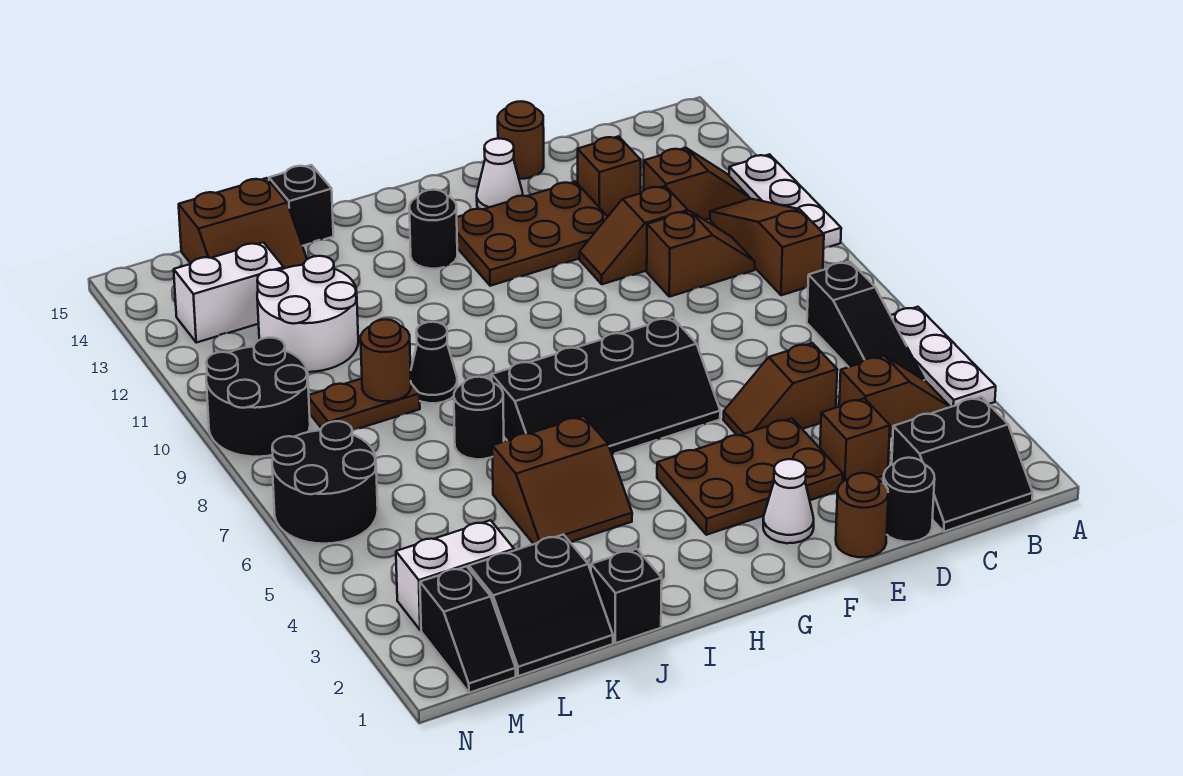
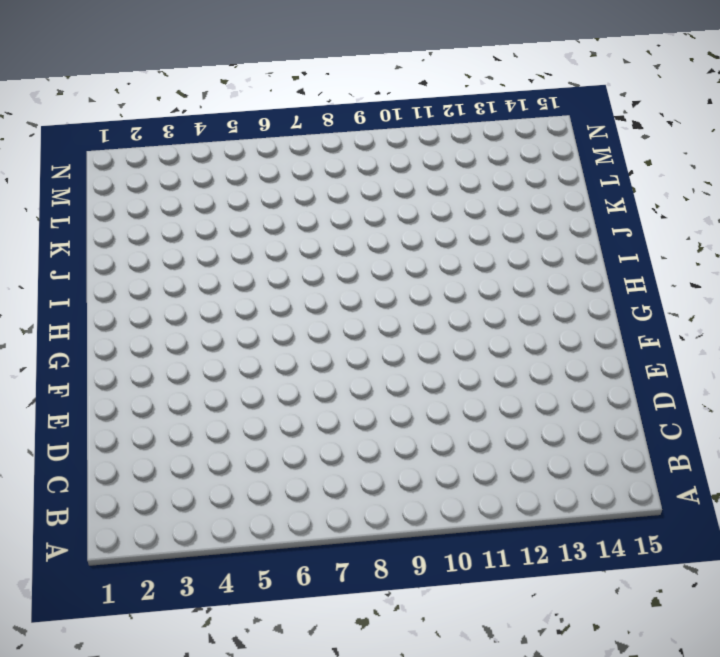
none -> white plate A4:A6 level 1
none -> white plate A10:A12 level 1
none -> black slope B1:C2 level 1 top 2
none -> brown slope B4:C4 level 1 top C

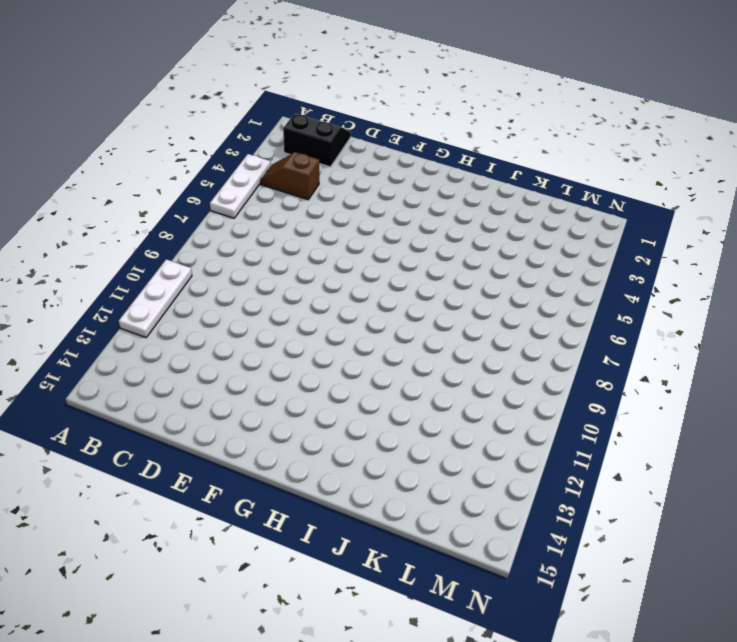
none -> black slope B5:B7 level 1 top 7
none -> brown slope B9:B11 level 1 top 9
none -> brown slope B12:C12 level 1 top C
none -> brown slope C10:D10 level 1 top D

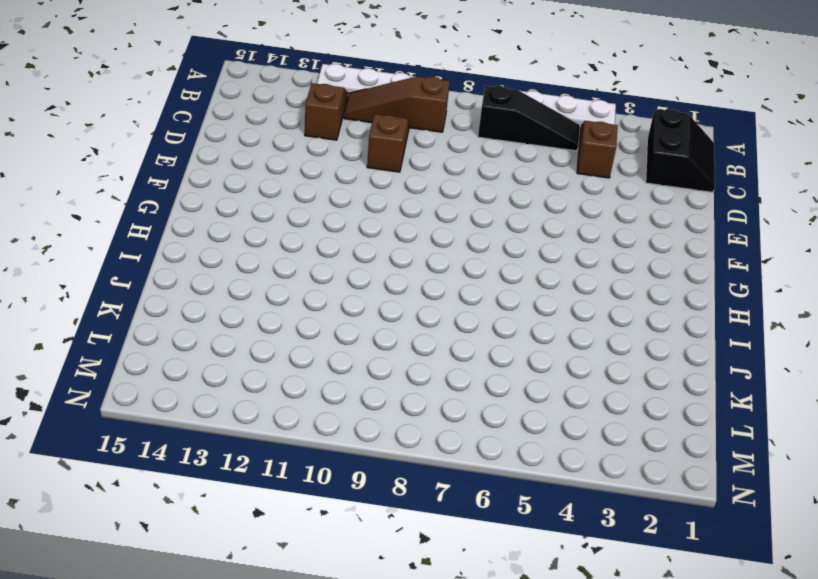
none -> black round brick D1 level 1
none -> brown brick D3 level 1
none -> brown slope D5:E5 level 1 top D
none -> brown slope D11:E11 level 1 top D

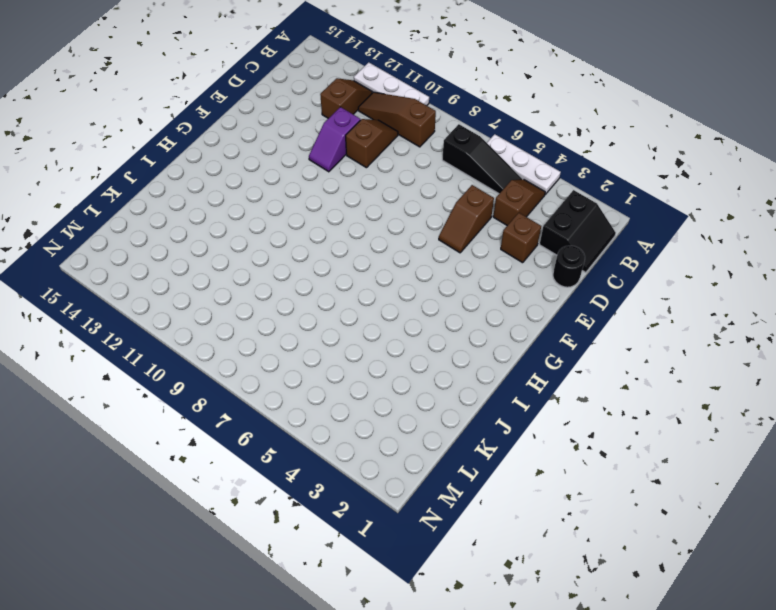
purple slope D11:E11 level 1 top D -> brown slope D11:E11 level 1 top D
none -> brown brick D13 level 1
none -> brown round brick E1 level 1
none -> brown plate E3:G4 level 1
none -> brown plate E12:G13 level 1

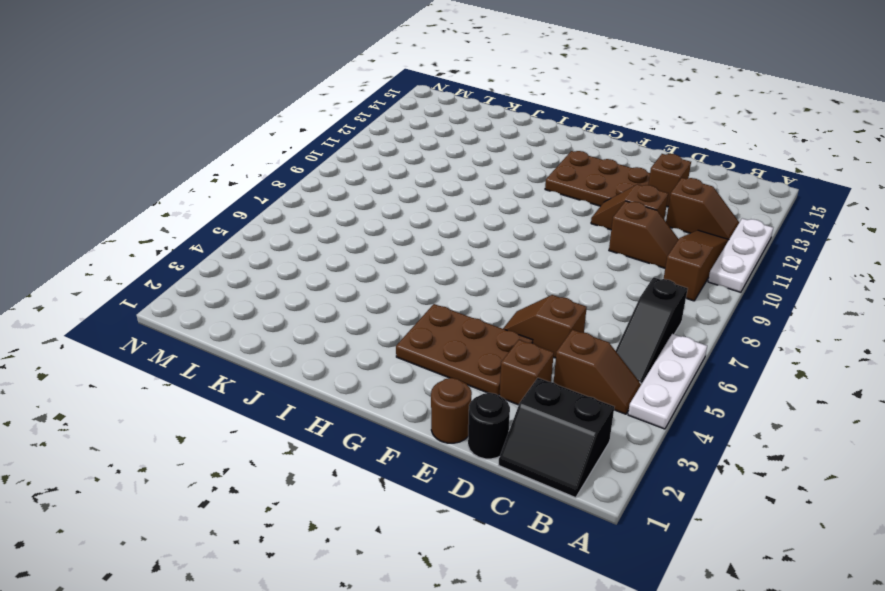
none -> brown round brick E15 level 1
none -> white cone F2 level 1
none -> black slope F6:I7 level 1 top 7
none -> white cone F14 level 1

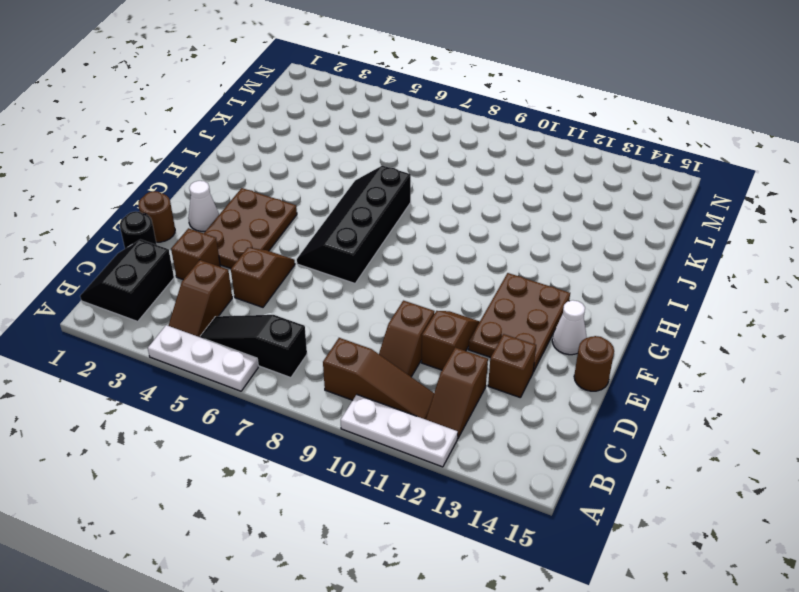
none -> black round brick H13 level 1
none -> brown slope I4:J5 level 1 top 5
none -> black brick J1 level 1
none -> black round brick J7 level 1

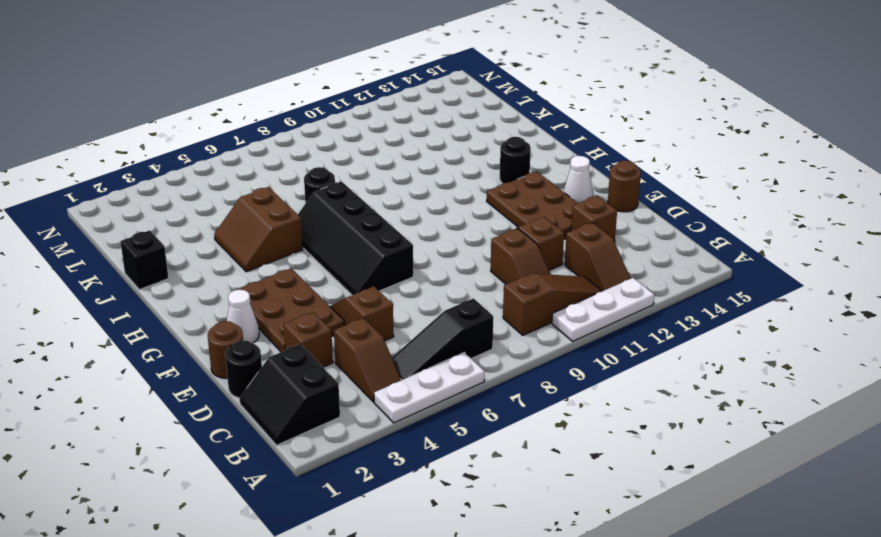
none -> black cone J9 level 1
none -> black brick J15 level 1
none -> black slope K1:L2 level 1 top 2
none -> brown plate K9:L9 level 1

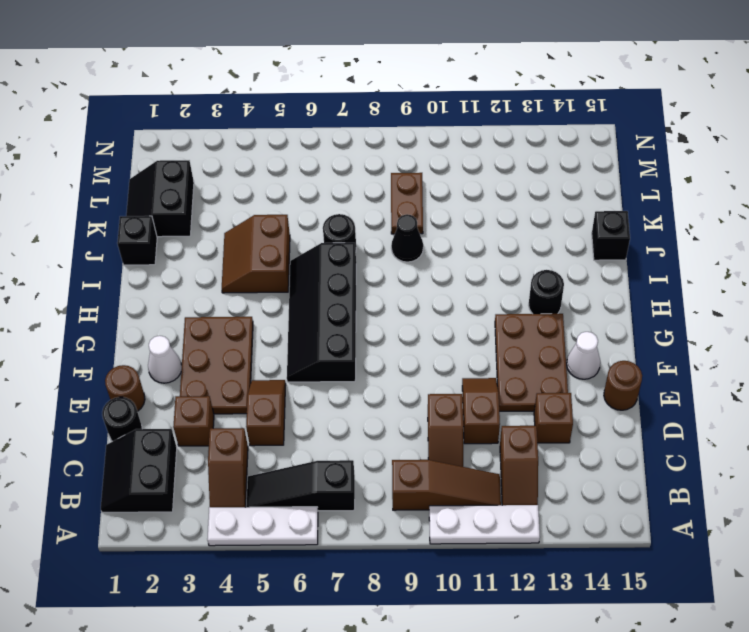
none -> white round brick K11:L12 level 1
none -> brown slope K14:L15 level 1 top 15
none -> white brick L3:M3 level 1
none -> white brick L13:M13 level 1

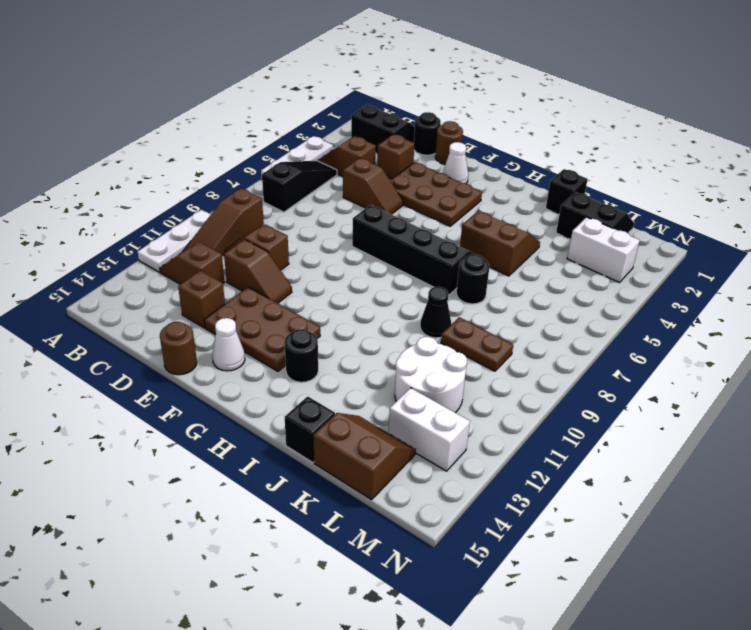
none -> black slope M1:M2 level 1 top 2
none -> black round brick M6:N7 level 1
none -> black round brick M9:N10 level 1
none -> brown round brick K9 level 2

